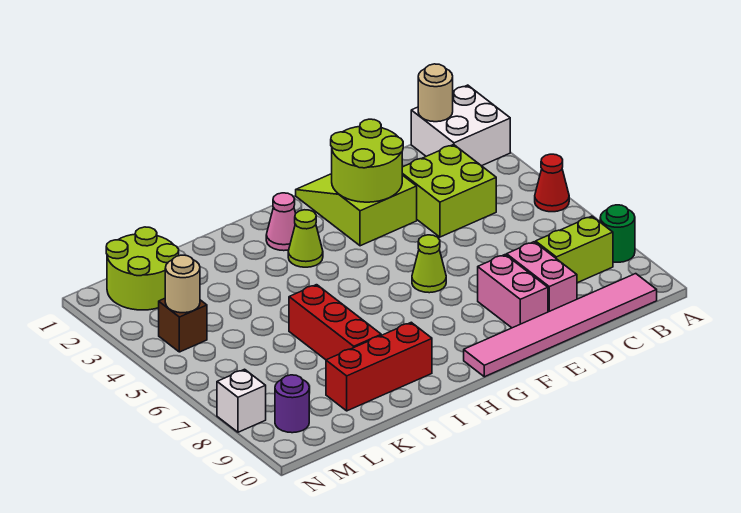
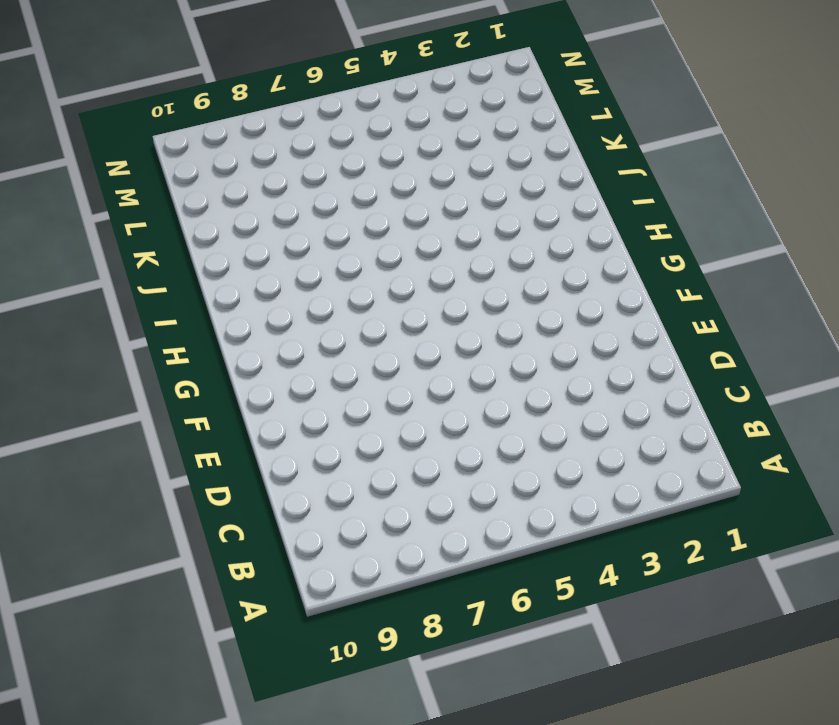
none -> white brick A1:B2 level 1
none -> red cone A5 level 1
none -> green round brick A8 level 1

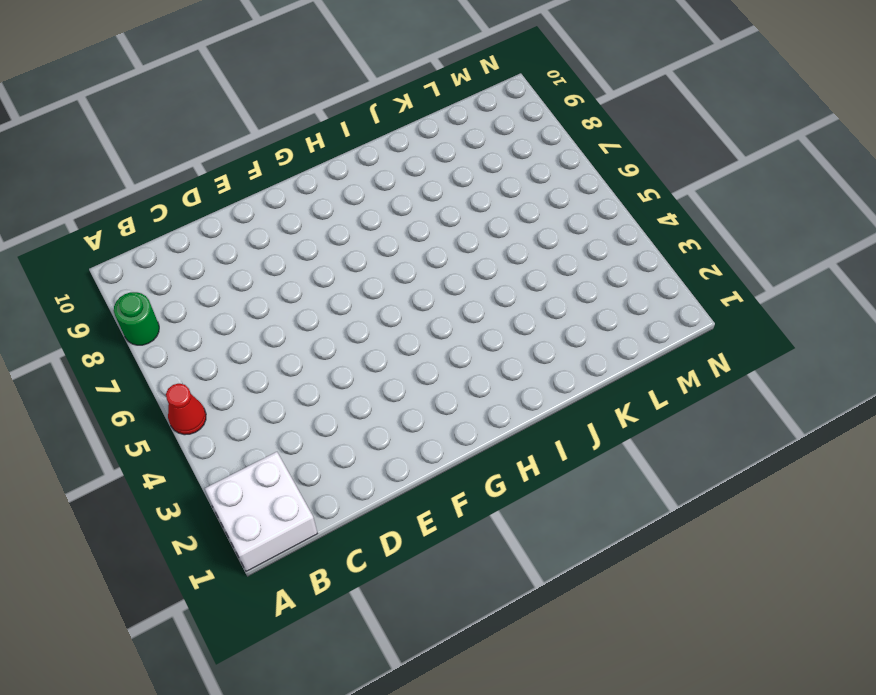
none -> lime brick B8:C8 level 1
none -> pink tile B10:G10 level 1
none -> lime brick C3:D4 level 1

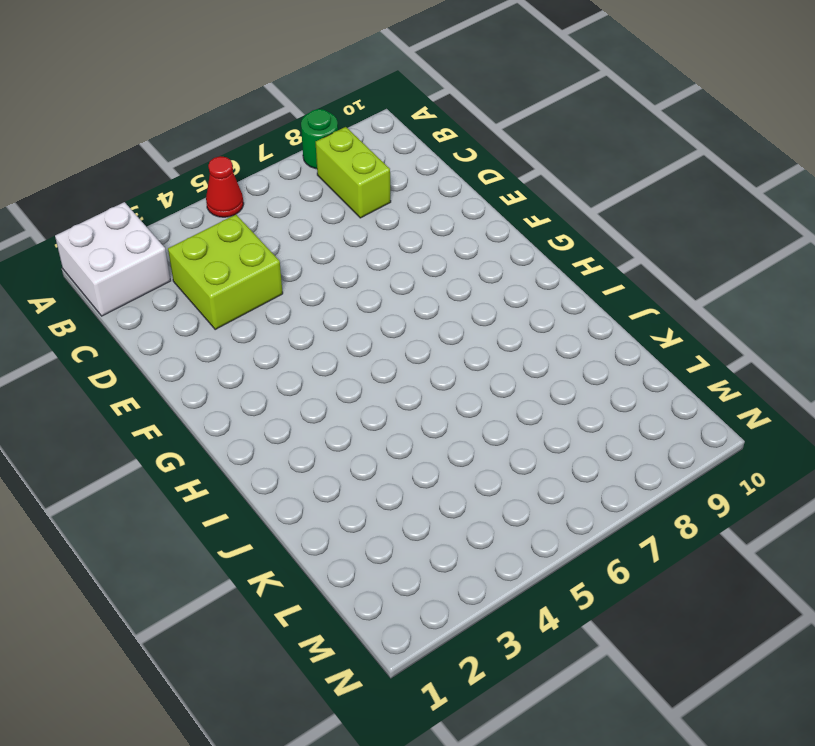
none -> pink tile B10:G10 level 1
none -> pink brick D8:D9 level 1
none -> lime slope E1:F3 level 1 top 3

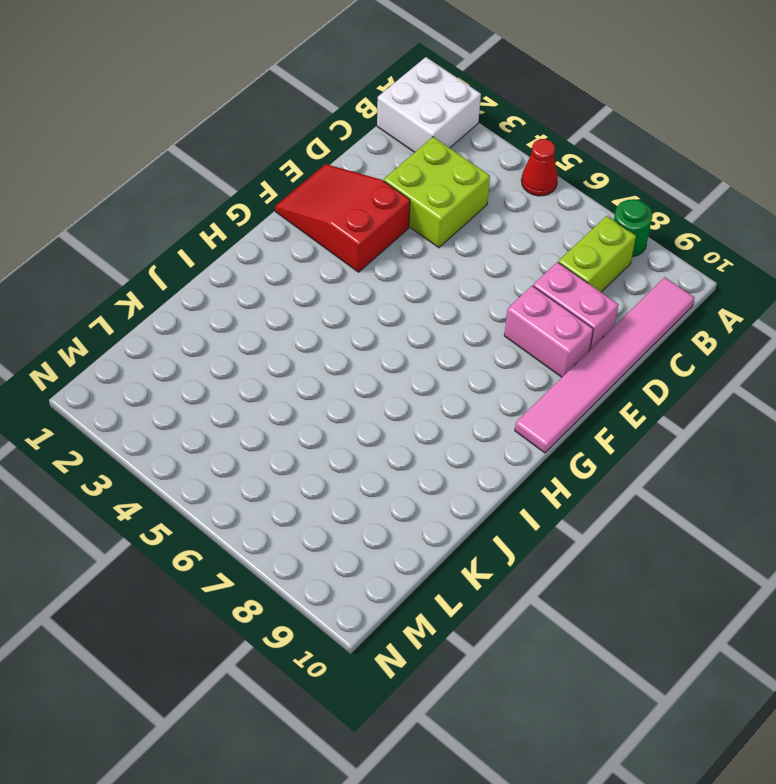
red slope E1:F3 level 1 top 3 -> lime slope E1:F3 level 1 top 3
none -> lime cone F6 level 1
none -> pink cone H2 level 1
none -> lime cone H3 level 1

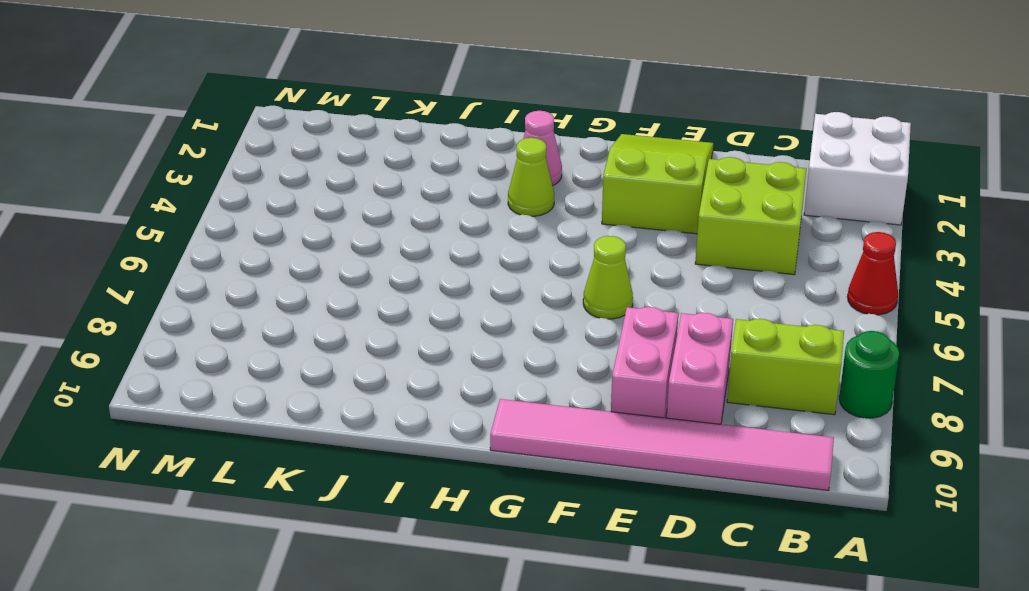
none -> red brick I9:K9 level 1
none -> red brick J6:J8 level 1
none -> lime round brick L1:M2 level 1

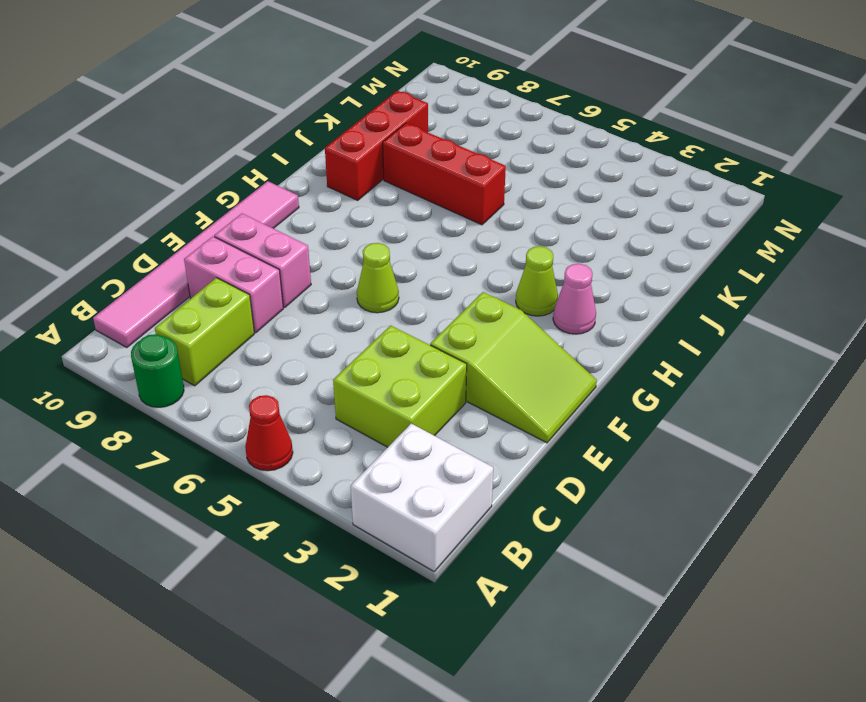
none -> lime round brick L1:M2 level 1
none -> brown brick M4 level 1
none -> purple round brick M9 level 1

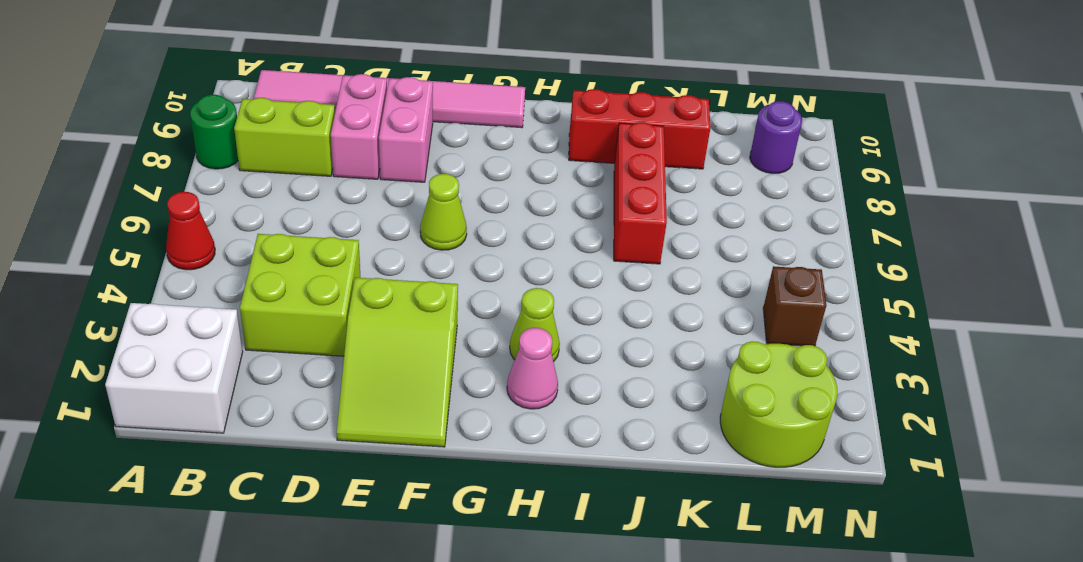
none -> white brick N8 level 1
none -> tan round brick B1 level 2
none -> lime round brick E2:F3 level 2

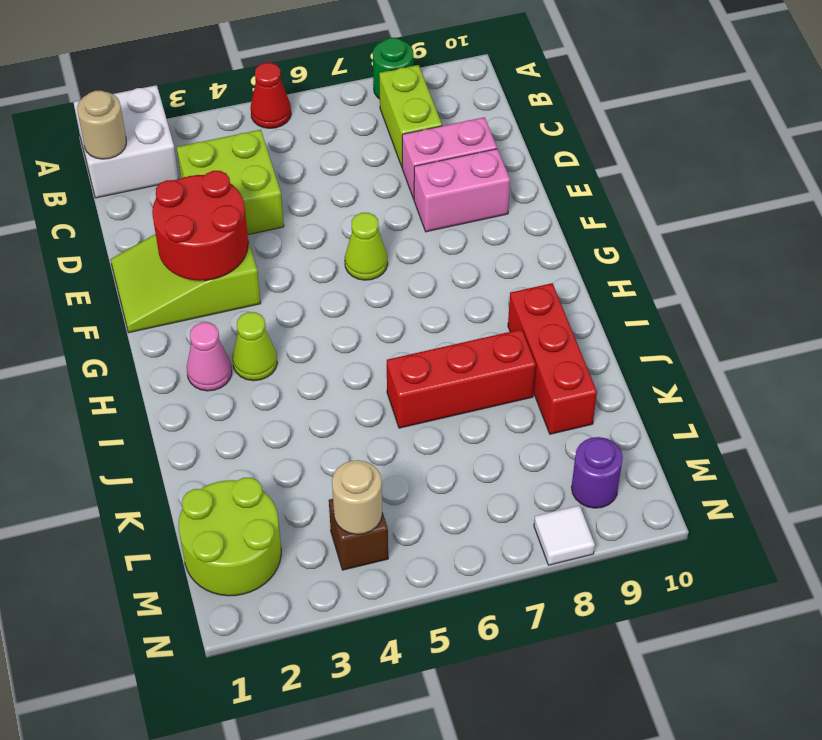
red round brick E2:F3 level 2 -> lime round brick E2:F3 level 2
white tile N8 level 1 -> white brick N8 level 1
none -> pink tile B10:G10 level 1

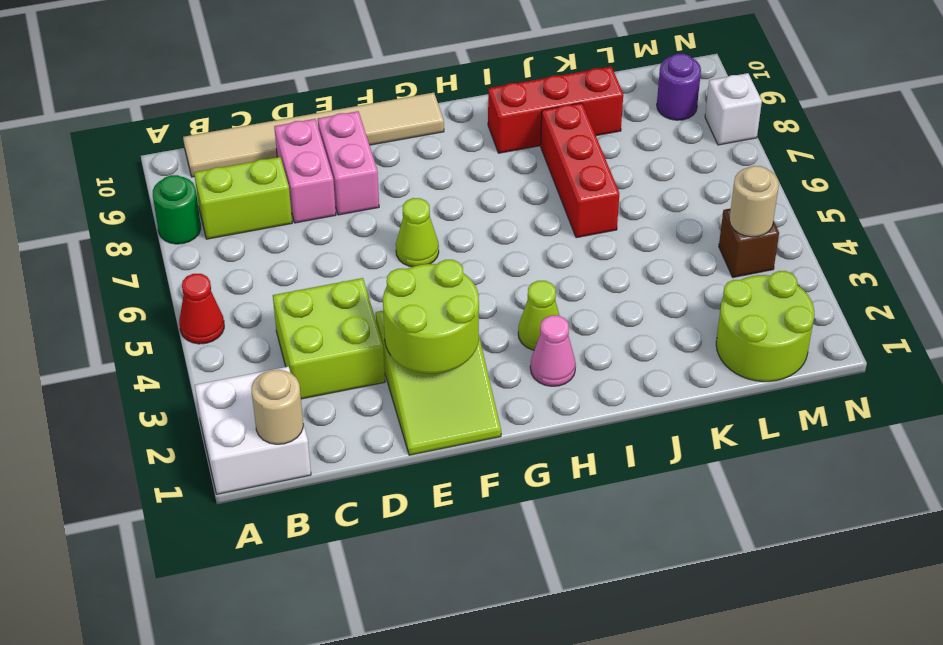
tan tile B10:G10 level 1 -> pink tile B10:G10 level 1

